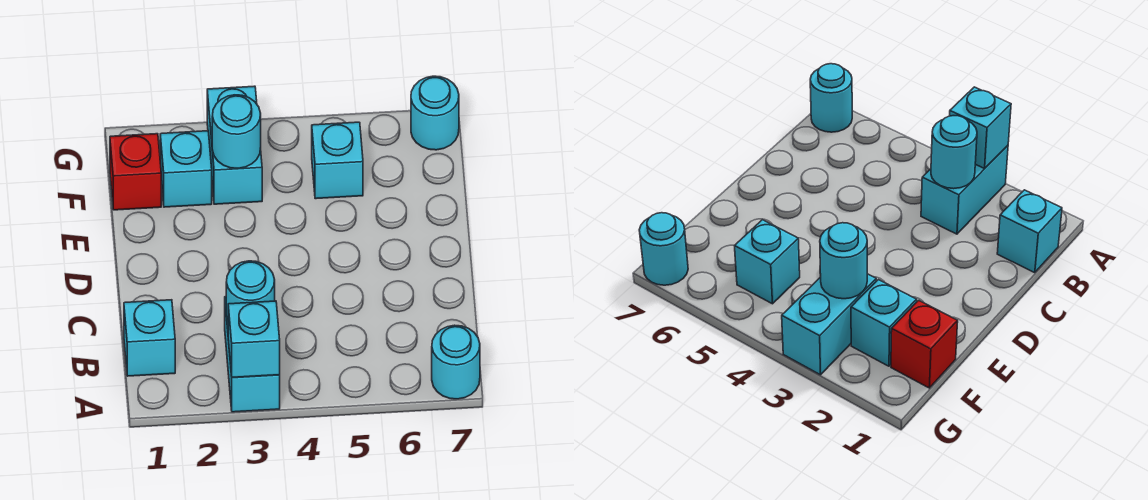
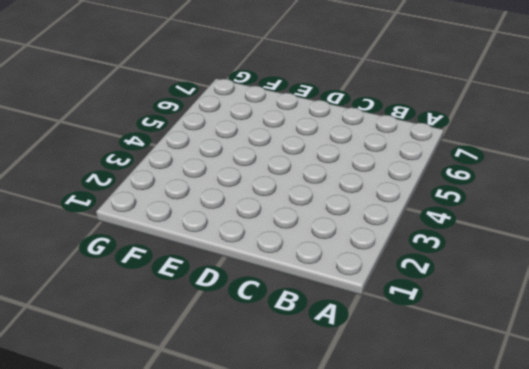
none -> cyan brick A3:B3 level 1
none -> cyan round brick A7 level 1

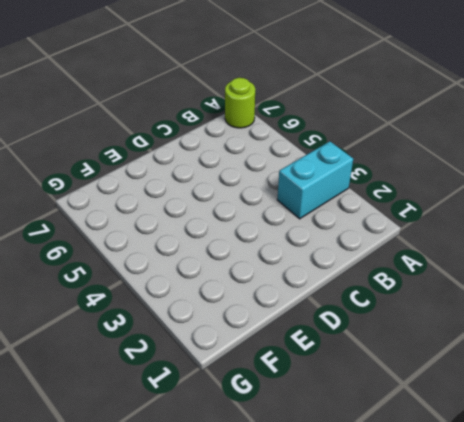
lime round brick A7 level 1 -> cyan round brick A7 level 1
none -> cyan brick B1 level 1
none -> red brick F1 level 1

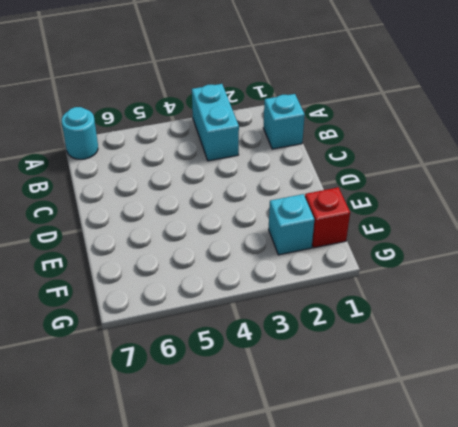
none -> cyan brick F3:G3 level 1
none -> cyan brick F5 level 1

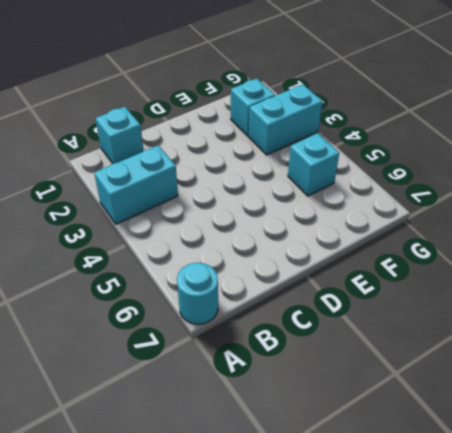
none -> red brick F1 level 1
none -> cyan round brick G7 level 1

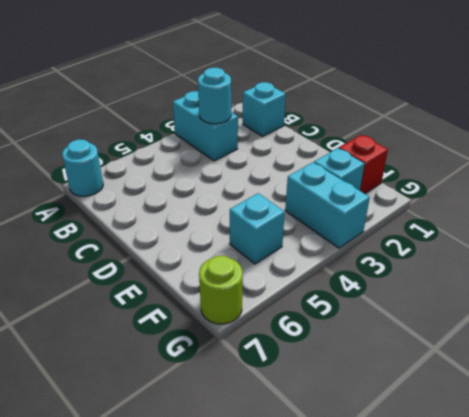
lime round brick G7 level 1 -> cyan round brick G7 level 1
none -> cyan brick A3 level 2
none -> cyan round brick F3 level 2

